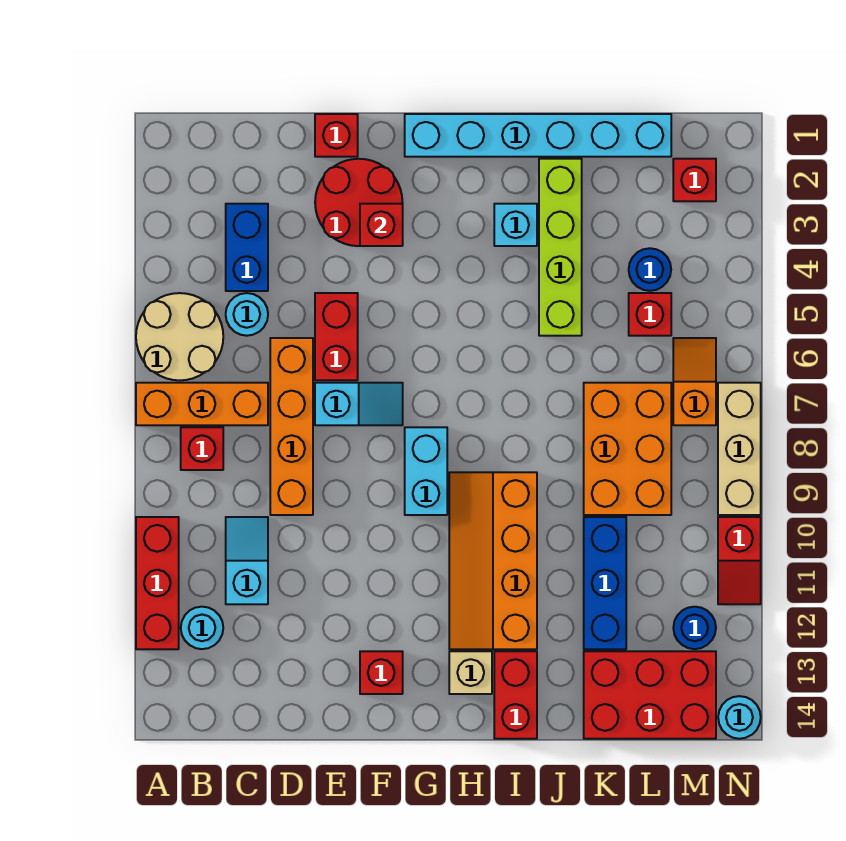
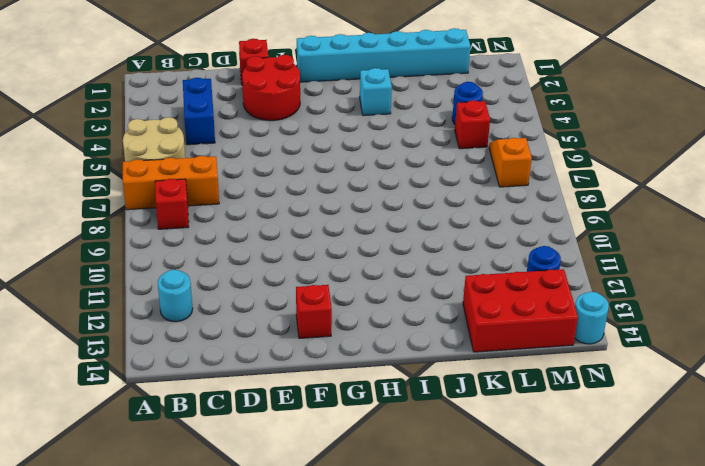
none -> red brick A10:A12 level 1
none -> cyan round brick C5 level 1
none -> cyan slope C10:C11 level 1 top 11
none -> orange brick D6:D9 level 1

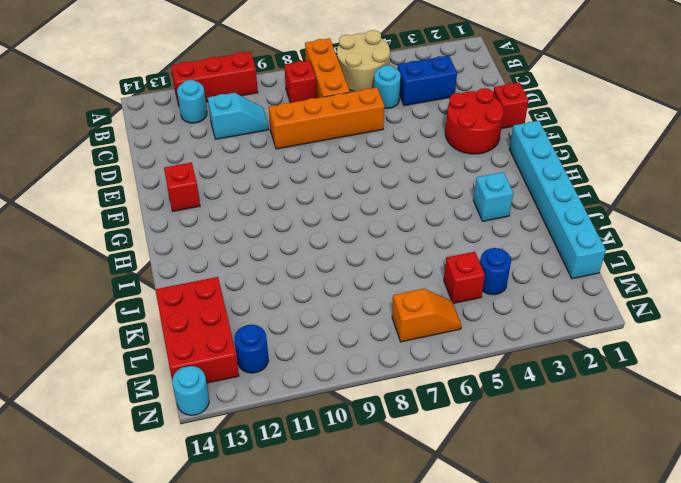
none -> red brick E5:E6 level 1
none -> cyan slope E7:F7 level 1 top E
none -> cyan brick G8:G9 level 1
none -> orange slope H9:I12 level 1 top I

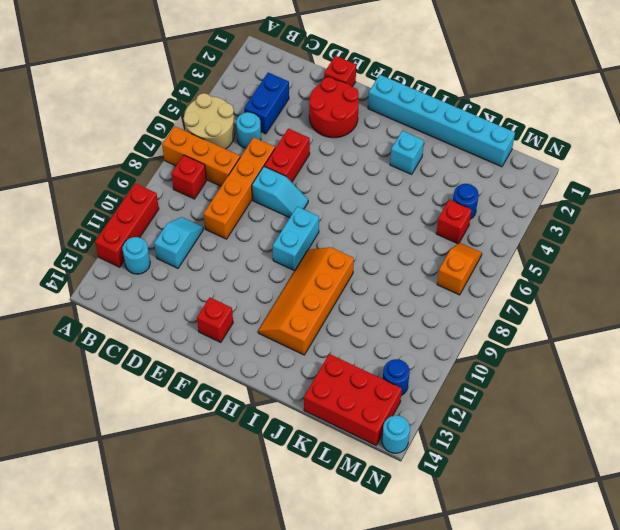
none -> tan brick H13 level 1
none -> red brick I13:I14 level 1
none -> lime brick J2:J5 level 1
none -> orange brick K7:L9 level 1

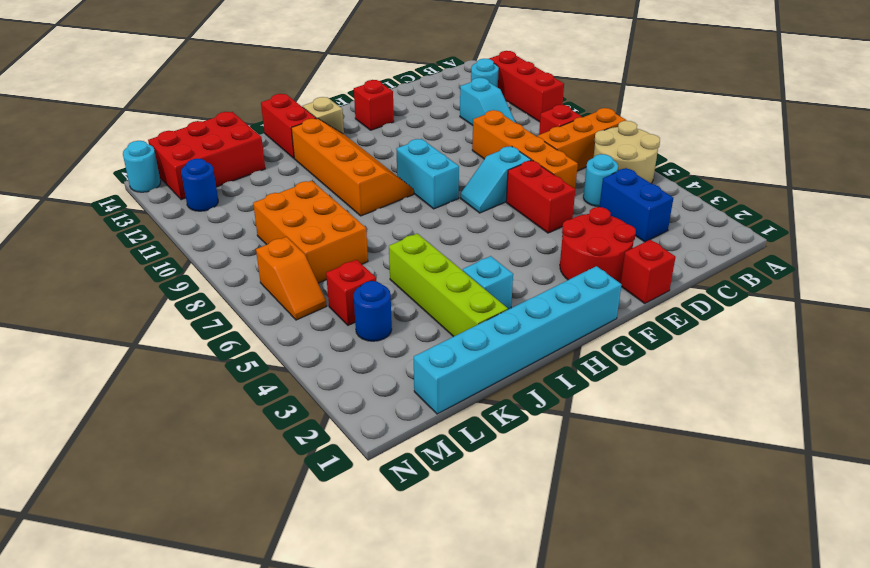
none -> blue brick K10:K12 level 1
none -> red brick M2 level 1
none -> tan brick N7:N9 level 1
none -> red slope N10:N11 level 1 top 10

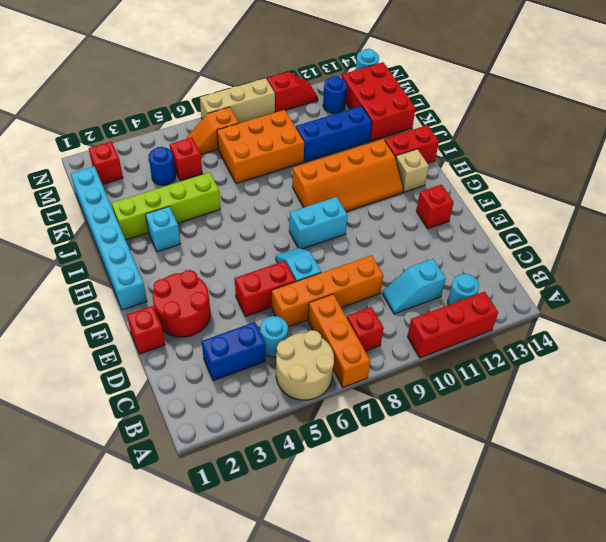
none -> red brick F3 level 2

